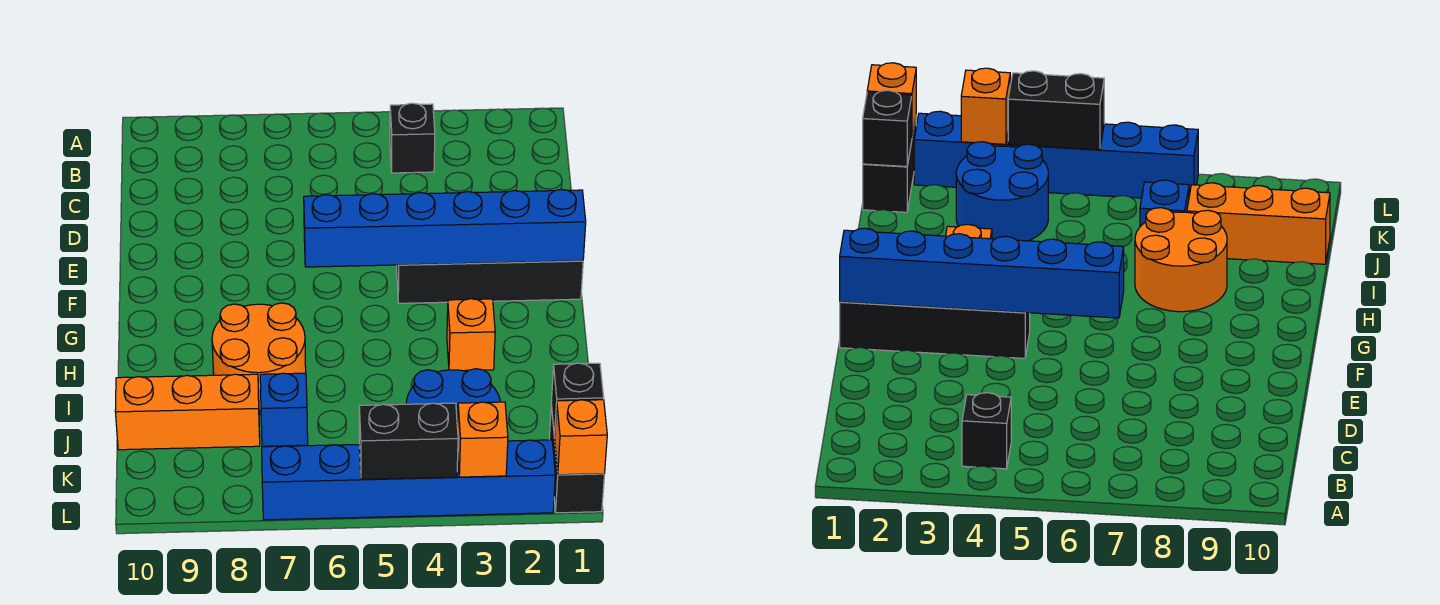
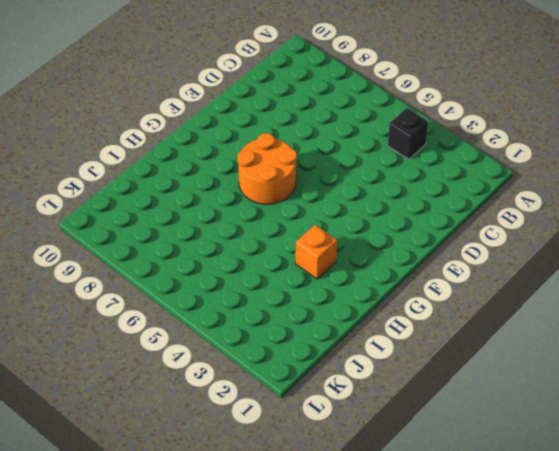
orange round brick F6:G7 level 1 -> orange round brick H7:I8 level 1
none -> black brick F1:F4 level 1
none -> blue round brick J3:K4 level 1
none -> blue brick J7 level 1

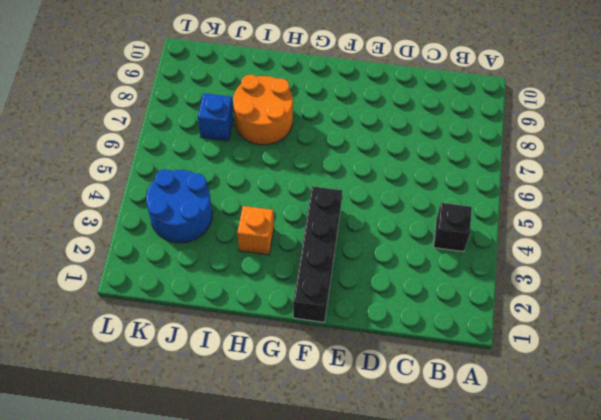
none -> orange brick J8:J10 level 1
none -> black brick K1:L1 level 1
none -> blue brick L2:L7 level 1

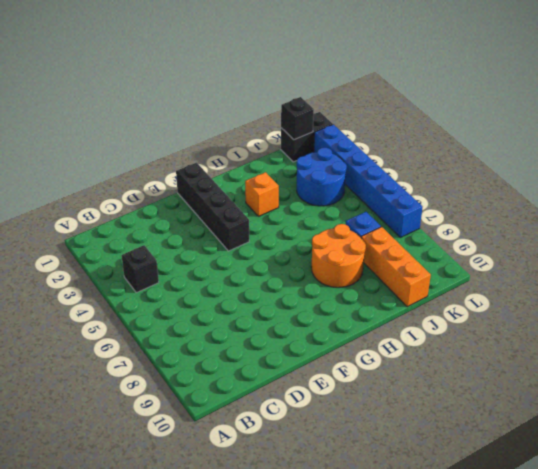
none -> blue brick F1:F6 level 2
none -> orange brick L1 level 2
none -> orange brick L3 level 2

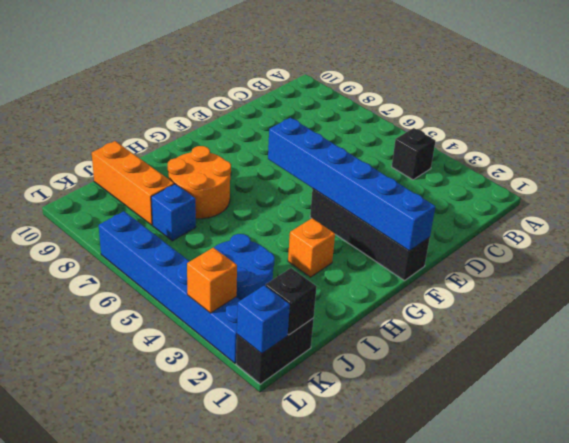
blue brick L1 level 2 -> orange brick L1 level 2
none -> black brick L4:L5 level 2

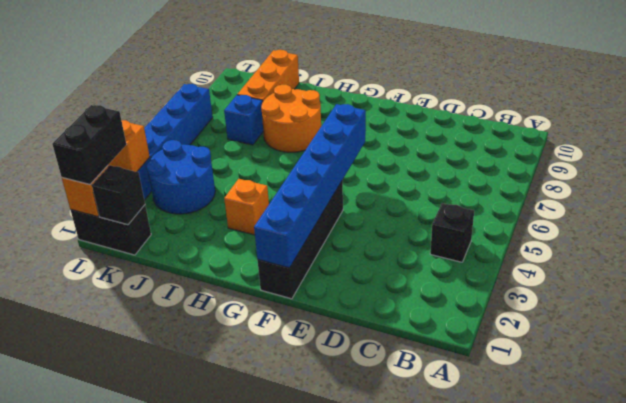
black brick L1:L2 level 3 -> black brick L4:L5 level 2

